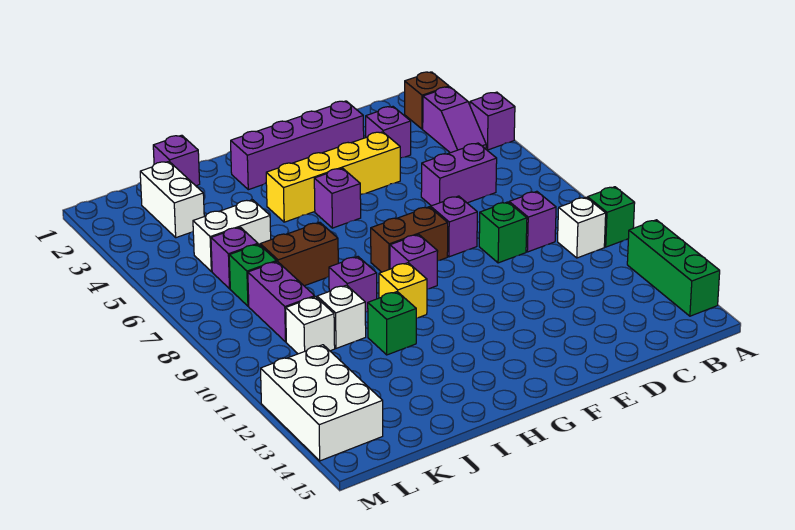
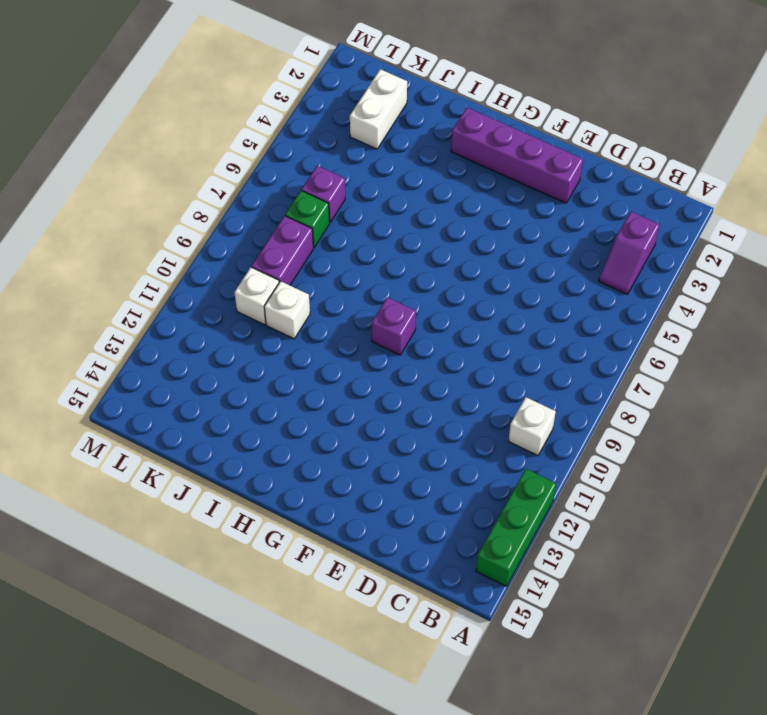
none -> purple brick A4 level 1
none -> green brick A10 level 1
none -> brown brick B2 level 1

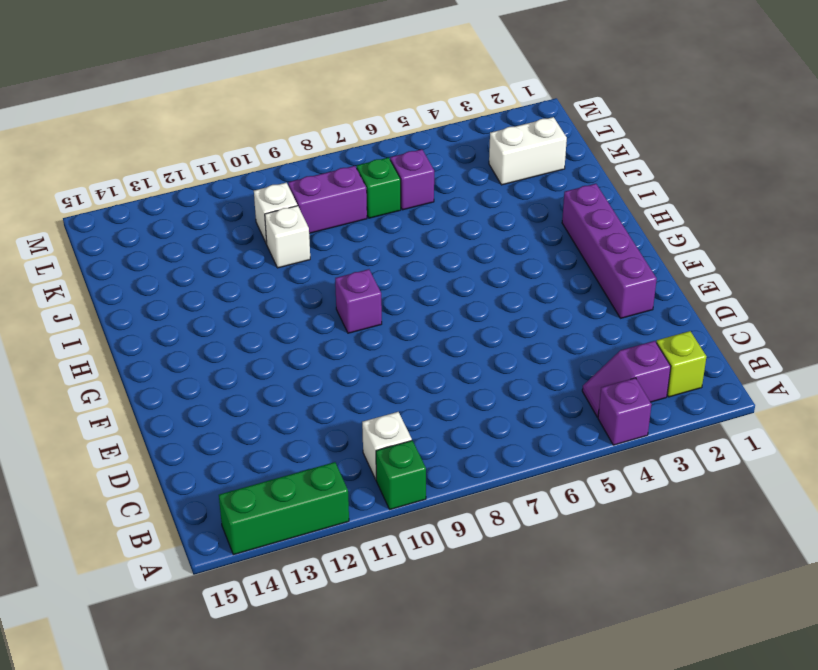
lime brick B2 level 1 -> brown brick B2 level 1
none -> purple brick C6:D6 level 1
none -> purple brick C9 level 1
none -> purple brick D3 level 1

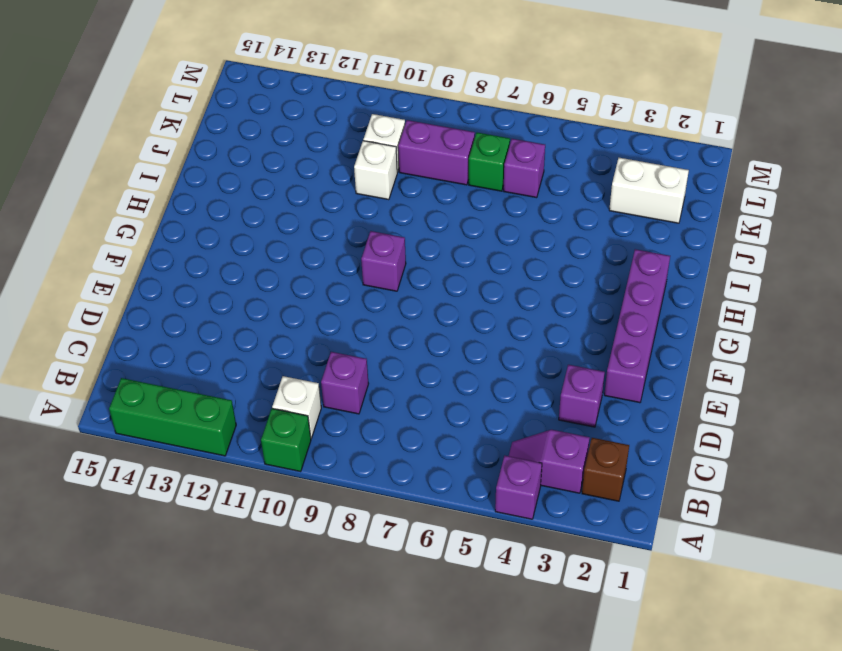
none -> purple brick C6:D6 level 1
none -> green brick D9 level 1
none -> yellow brick E4:H4 level 1

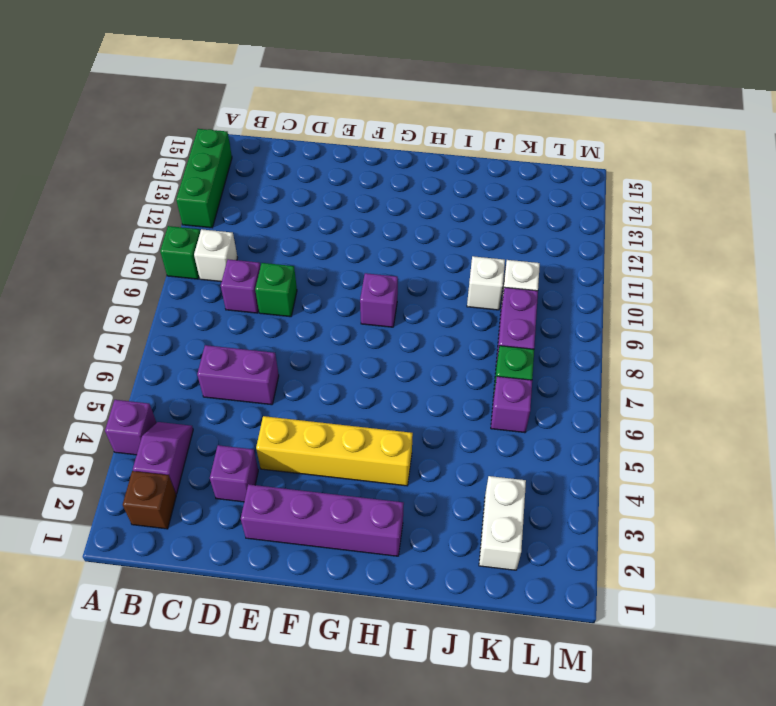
none -> purple brick E8 level 1
none -> brown brick F8:G8 level 1
none -> purple brick G5 level 1

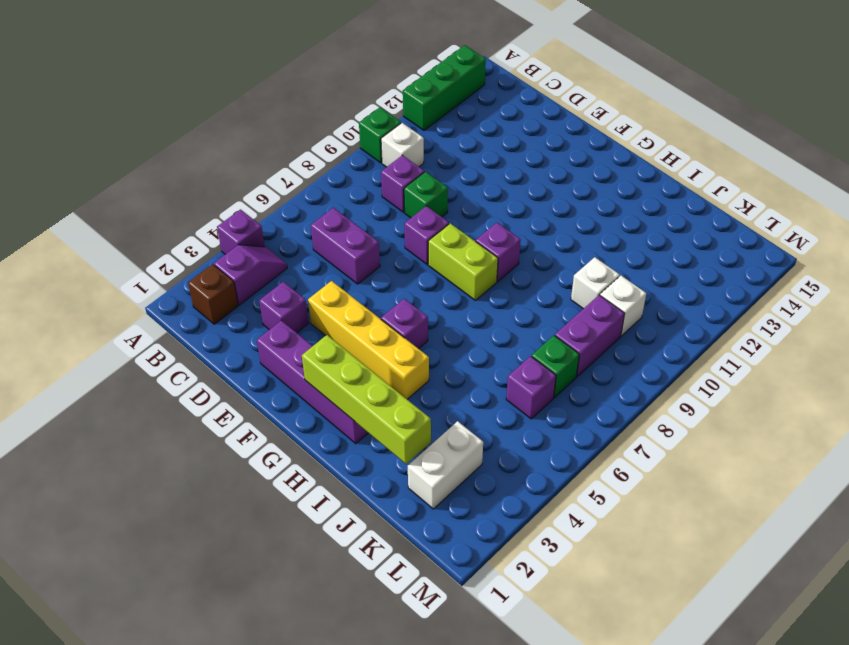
lime brick F8:G8 level 1 -> brown brick F8:G8 level 1
lime brick G2:J2 level 2 -> none
none -> yellow brick H10 level 1
none -> brown brick I7:J7 level 1
none -> purple brick I9 level 1

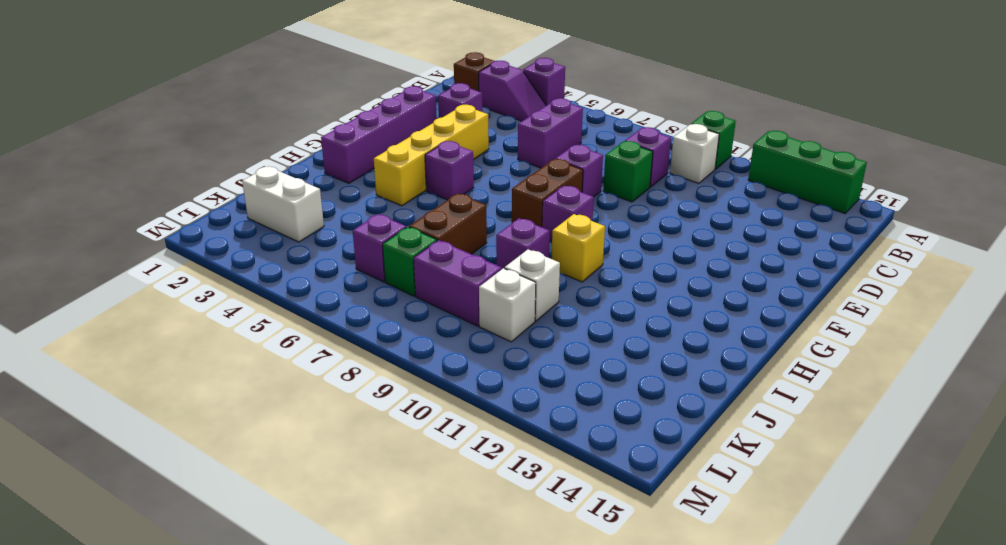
none -> green brick I11 level 1
none -> purple brick J1 level 1
none -> white brick J5:K5 level 1

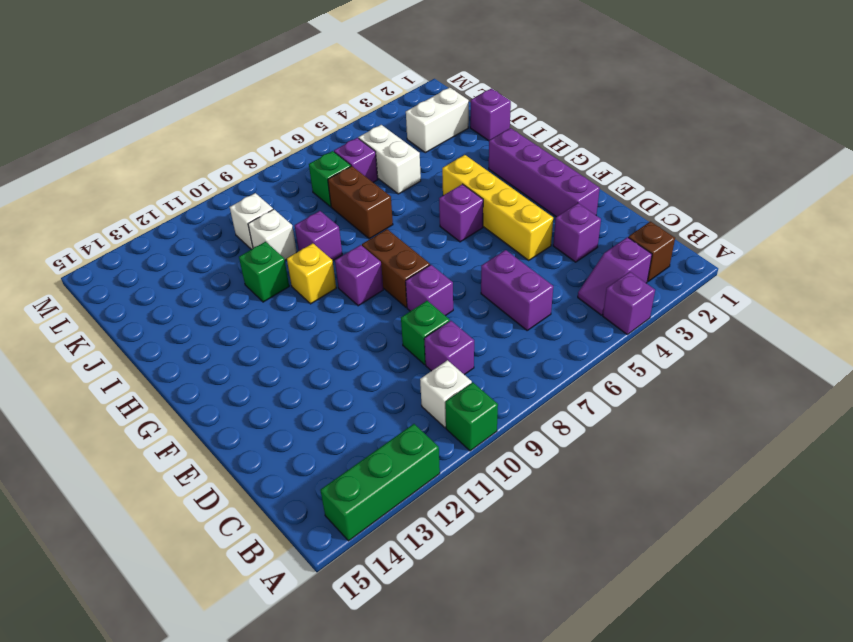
none -> purple brick K8:K9 level 1
none -> white brick L12:M14 level 1

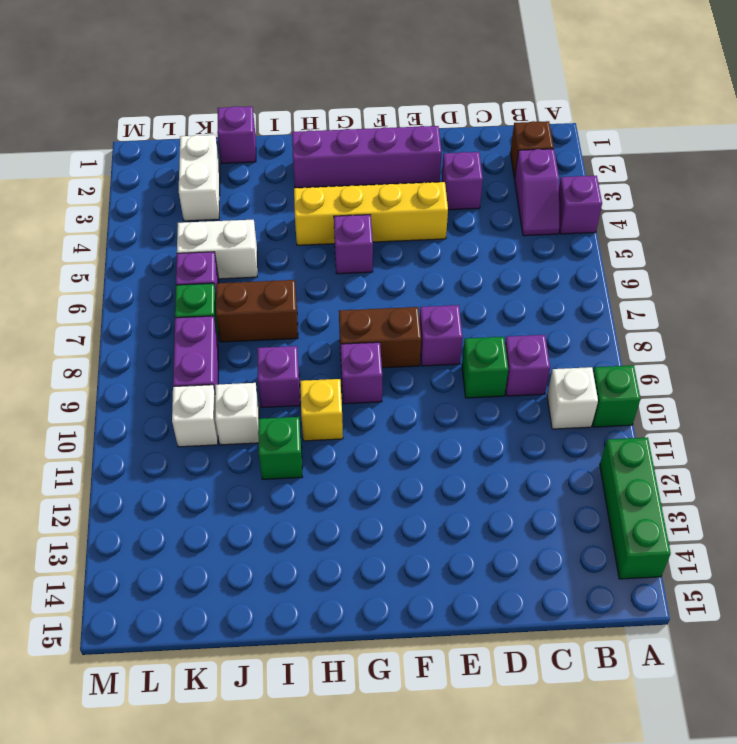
none -> purple brick C6:D6 level 1
none -> white brick L12:M14 level 1

